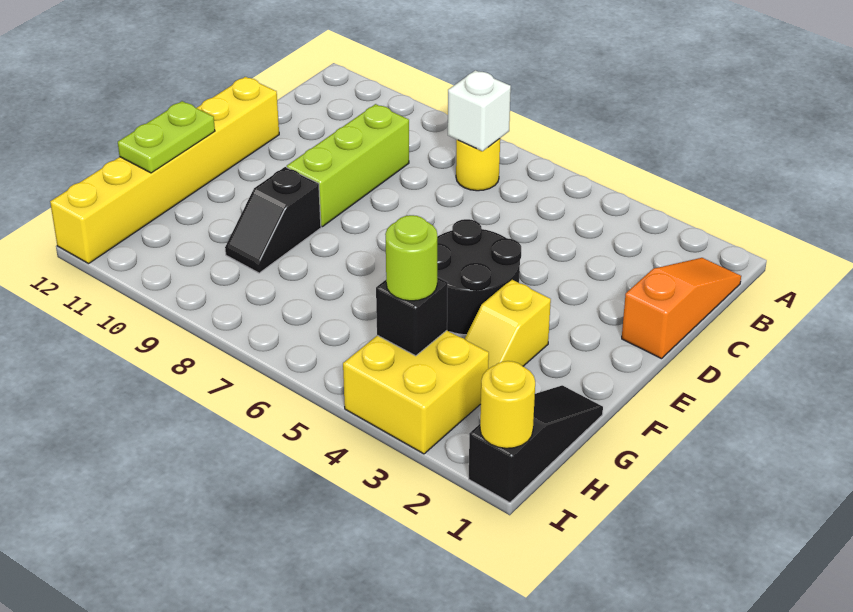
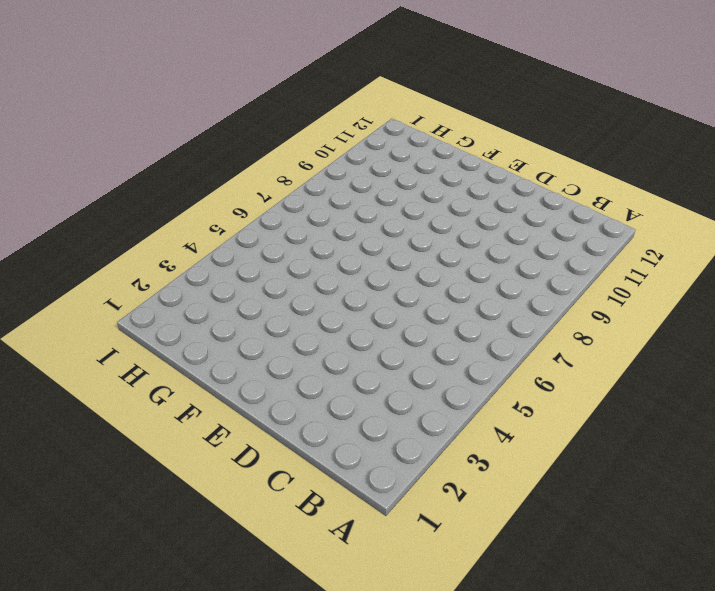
none -> orange slope B1:D1 level 1 top D
none -> yellow round brick B7 level 1
none -> lime brick C9:E9 level 1

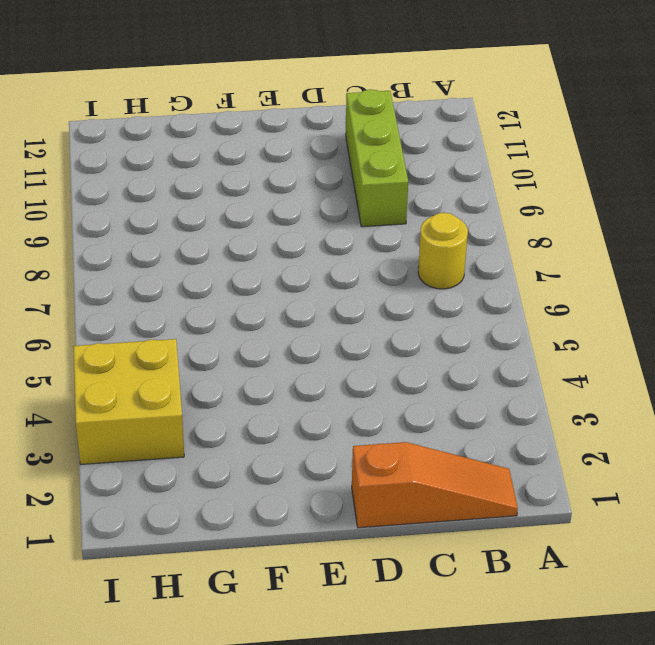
lime brick C9:C11 level 1 -> lime brick C9:E9 level 1
none -> yellow brick D12:I12 level 1
none -> black round brick E4:F5 level 1
none -> yellow slope F3:G3 level 1 top F

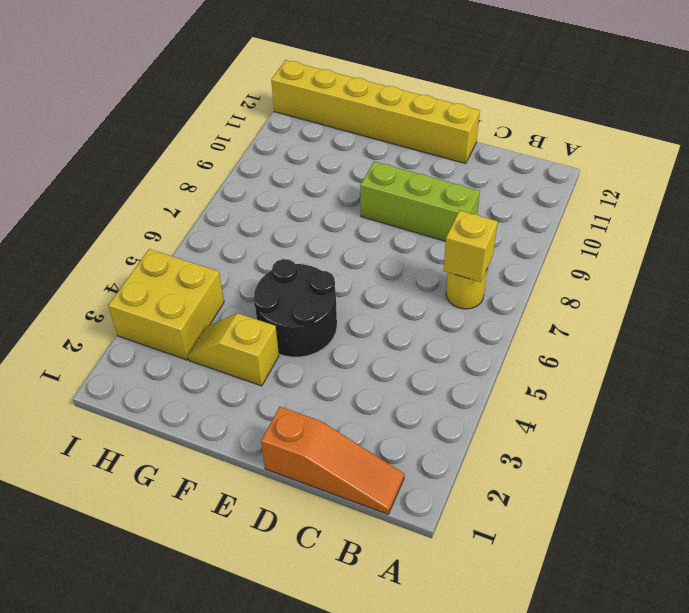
yellow brick B7 level 2 -> white brick B7 level 2
none -> black slope F9:G9 level 1 top F
none -> black slope G1:I1 level 1 top I
none -> lime plate F12:G12 level 2

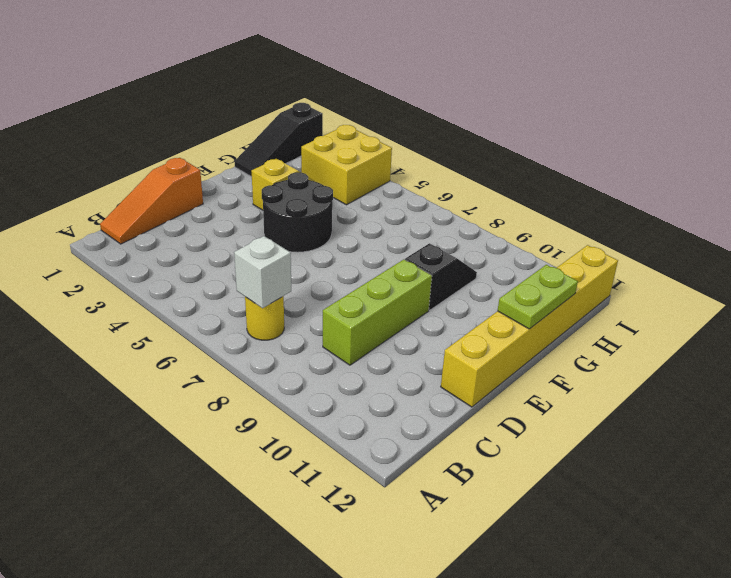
none -> black brick H4 level 2
none -> yellow round brick I1 level 2
none -> lime round brick H4 level 3

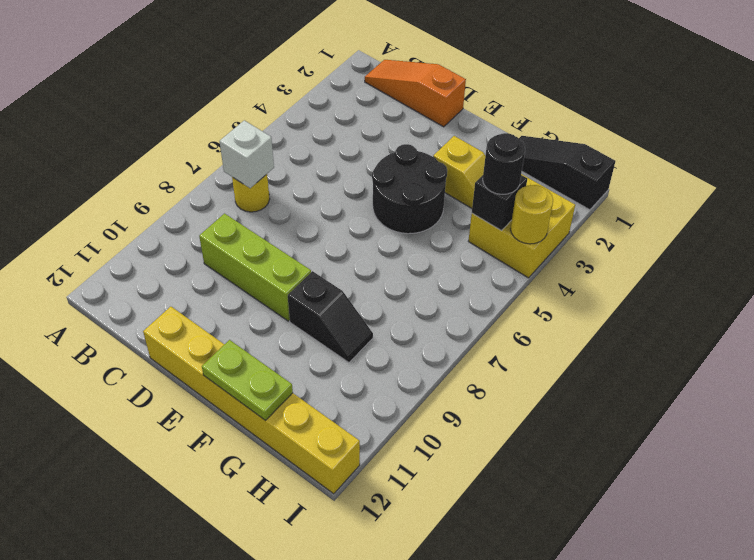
black round brick H4 level 3 -> lime round brick H4 level 3
yellow round brick I4 level 2 -> yellow round brick I1 level 2

